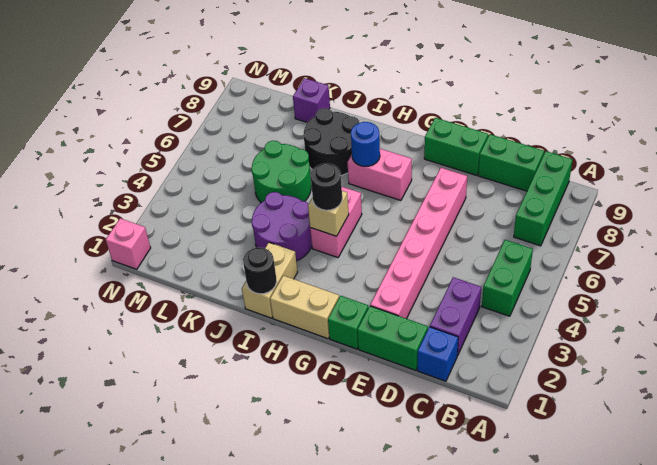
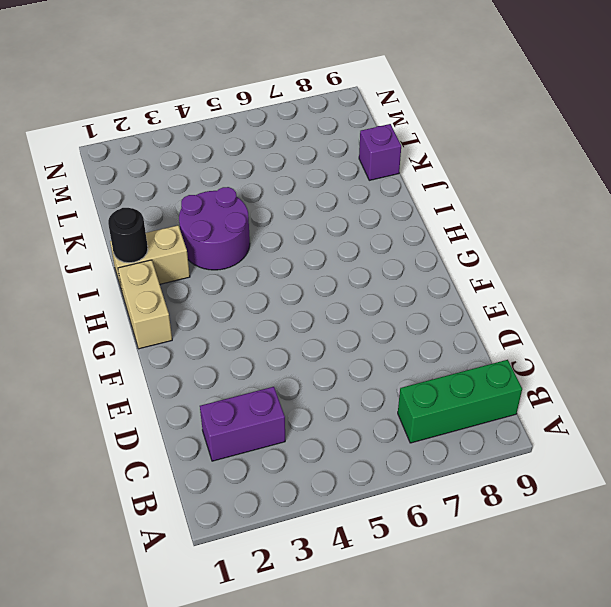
none -> green brick B4:B5 level 1
none -> blue brick C1 level 1
none -> green brick C9:D9 level 1

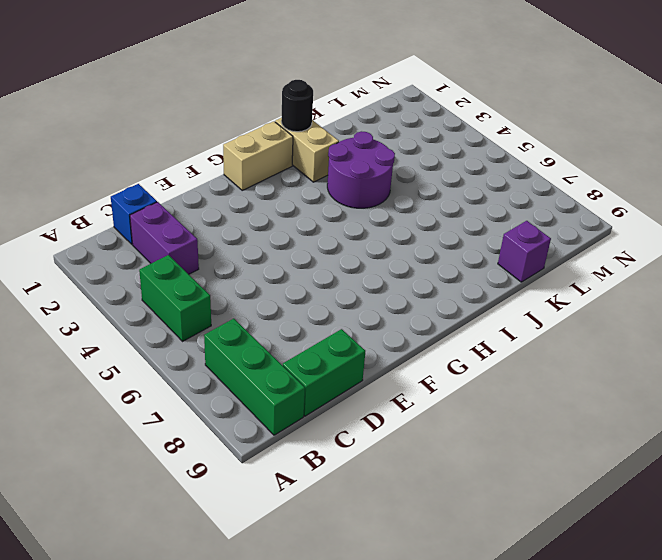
none -> green brick D1:E1 level 1
none -> pink brick E2:E7 level 1
none -> green brick E9:F9 level 1

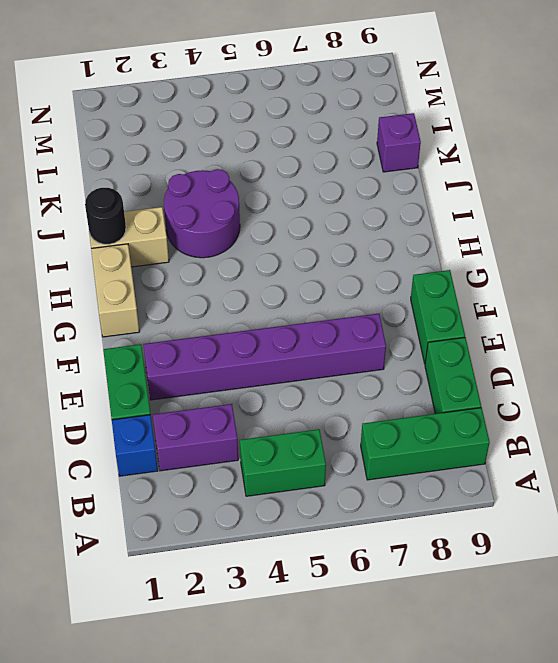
purple brick E2:E7 level 1 -> pink brick E2:E7 level 1
none -> green brick F1 level 1
none -> pink brick G7:H7 level 1
none -> pink brick H4:H5 level 1

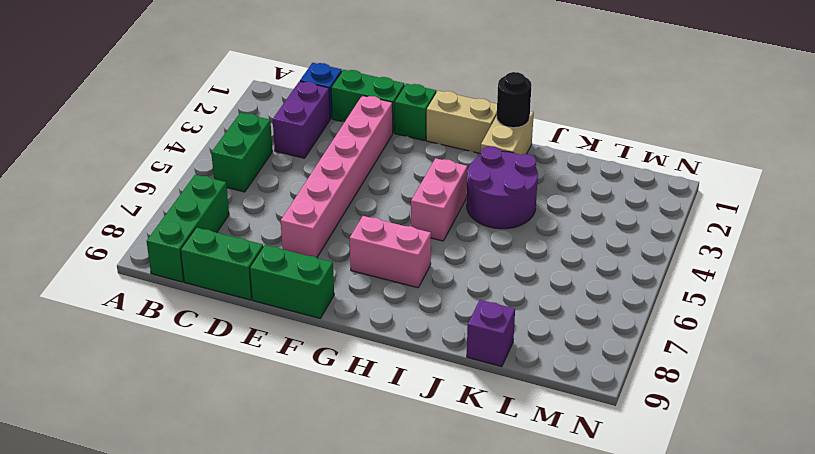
none -> black round brick I7:J8 level 1
none -> green round brick J5:K6 level 1
none -> pink brick N1 level 1

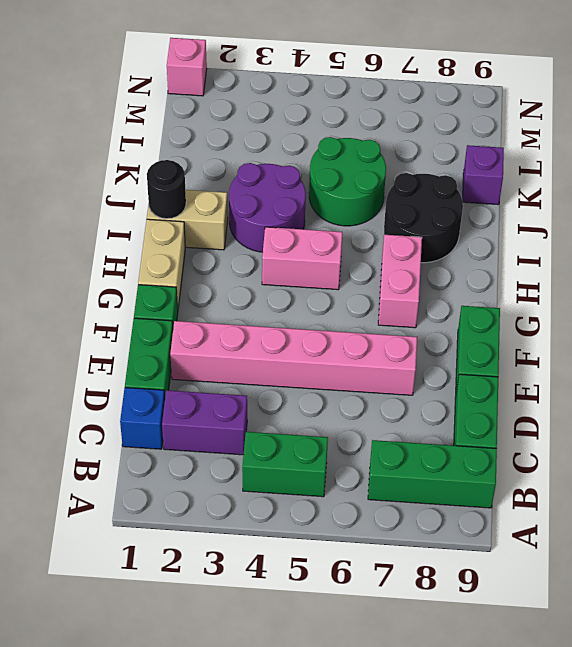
none -> tan brick H4 level 2
none -> blue round brick H7 level 2
none -> black round brick H4 level 3

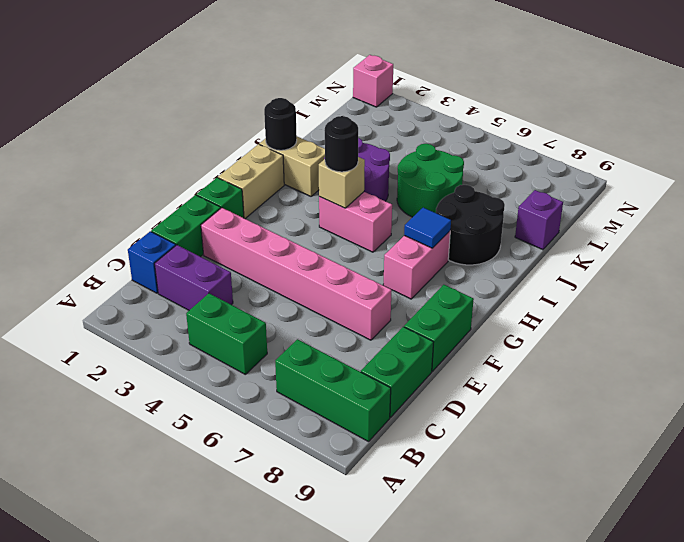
blue tile H7 level 2 -> blue round brick H7 level 2

